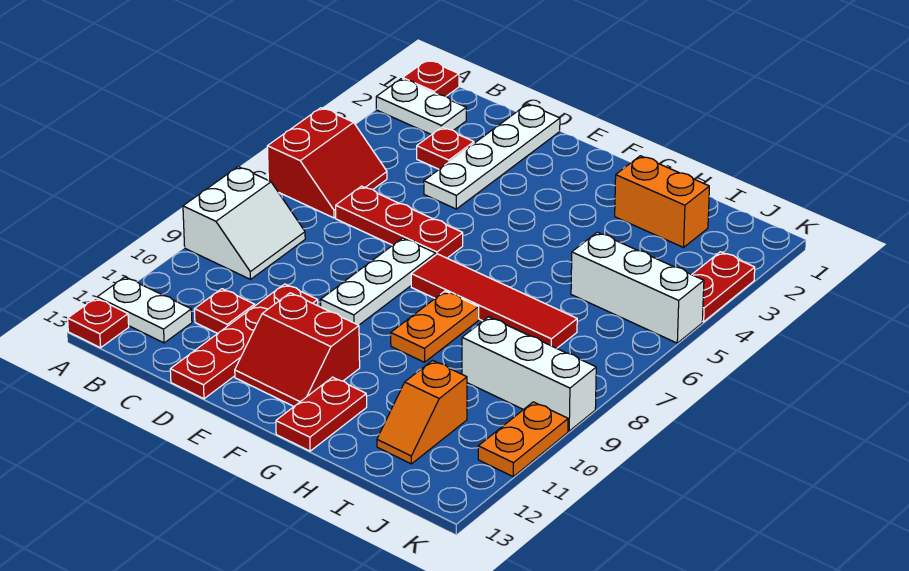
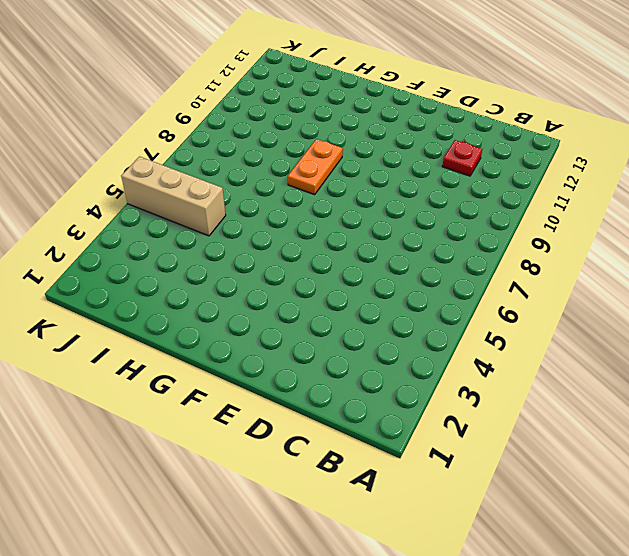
tan brick I5:K5 level 1 -> white brick I5:K5 level 1
none -> red plate A1 level 1
none -> white plate A2:B2 level 1
none -> red slope A5:B6 level 1 top A

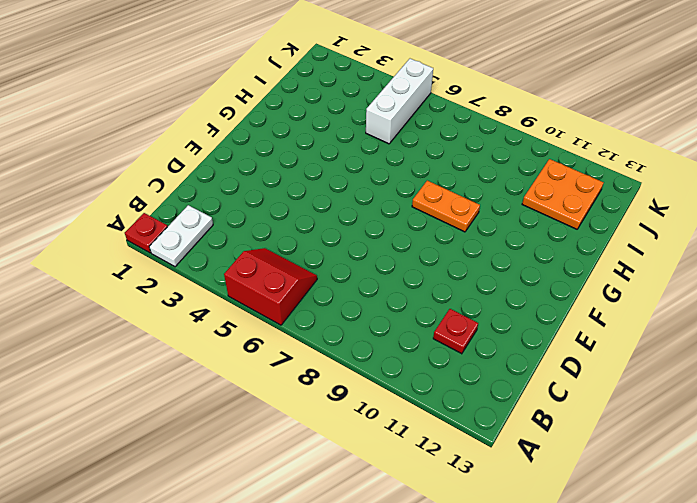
orange plate I11:J12 level 1 -> orange slope I11:I12 level 1 top 11
none -> white slope A8:B9 level 1 top A
none -> white plate A12:B12 level 1
none -> red plate A13 level 1

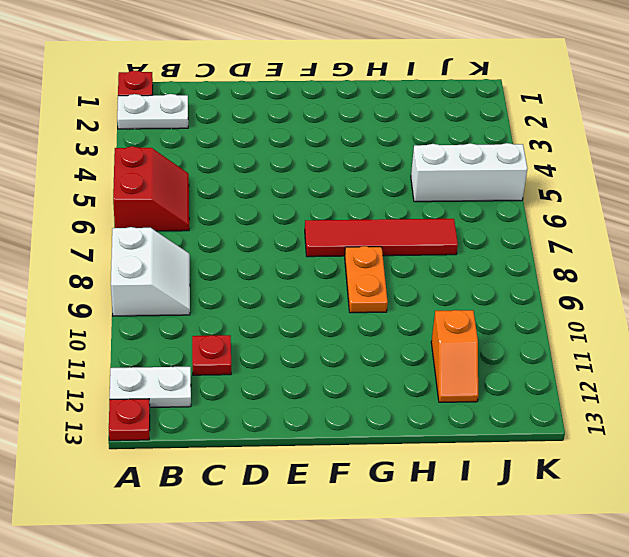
none -> red plate C3 level 1
none -> red plate C6:E6 level 1
none -> white plate D1:D4 level 1

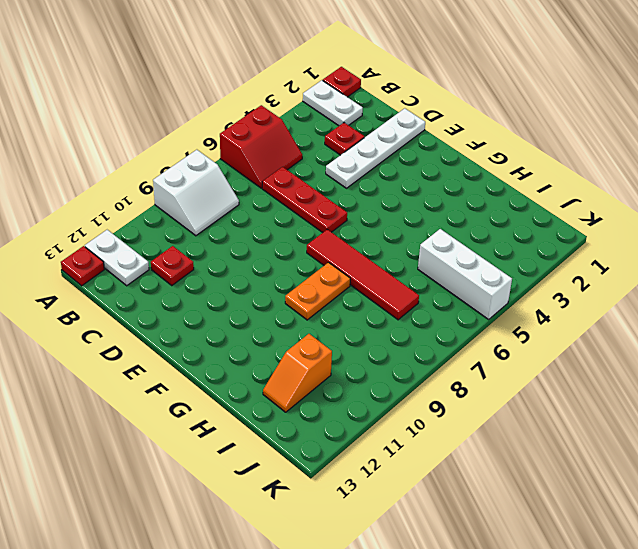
none -> red plate D10:D13 level 1
none -> white plate E7:E9 level 1
none -> red slope E11:F12 level 1 top 11

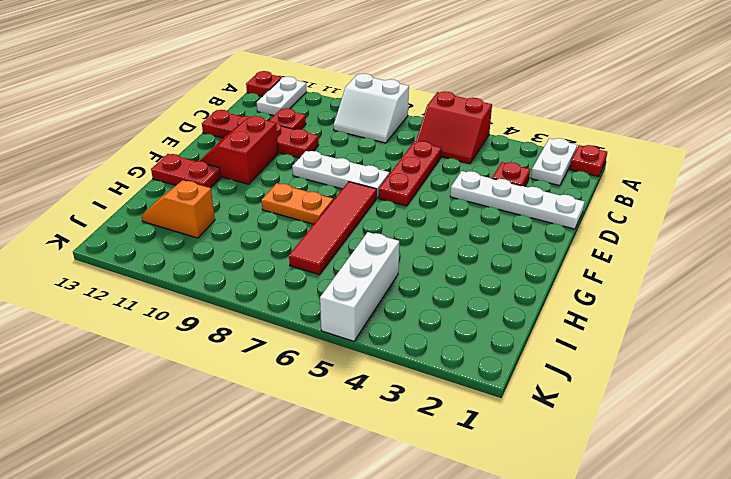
none -> orange brick H2:I2 level 1
none -> white brick I9:K9 level 1
none -> red plate K3:K4 level 1

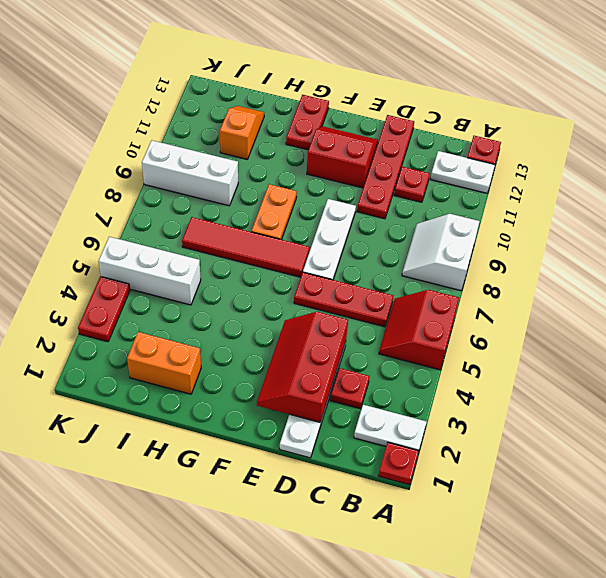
red slope D2:E4 level 2 top D -> none
none -> orange plate K10:K11 level 1

